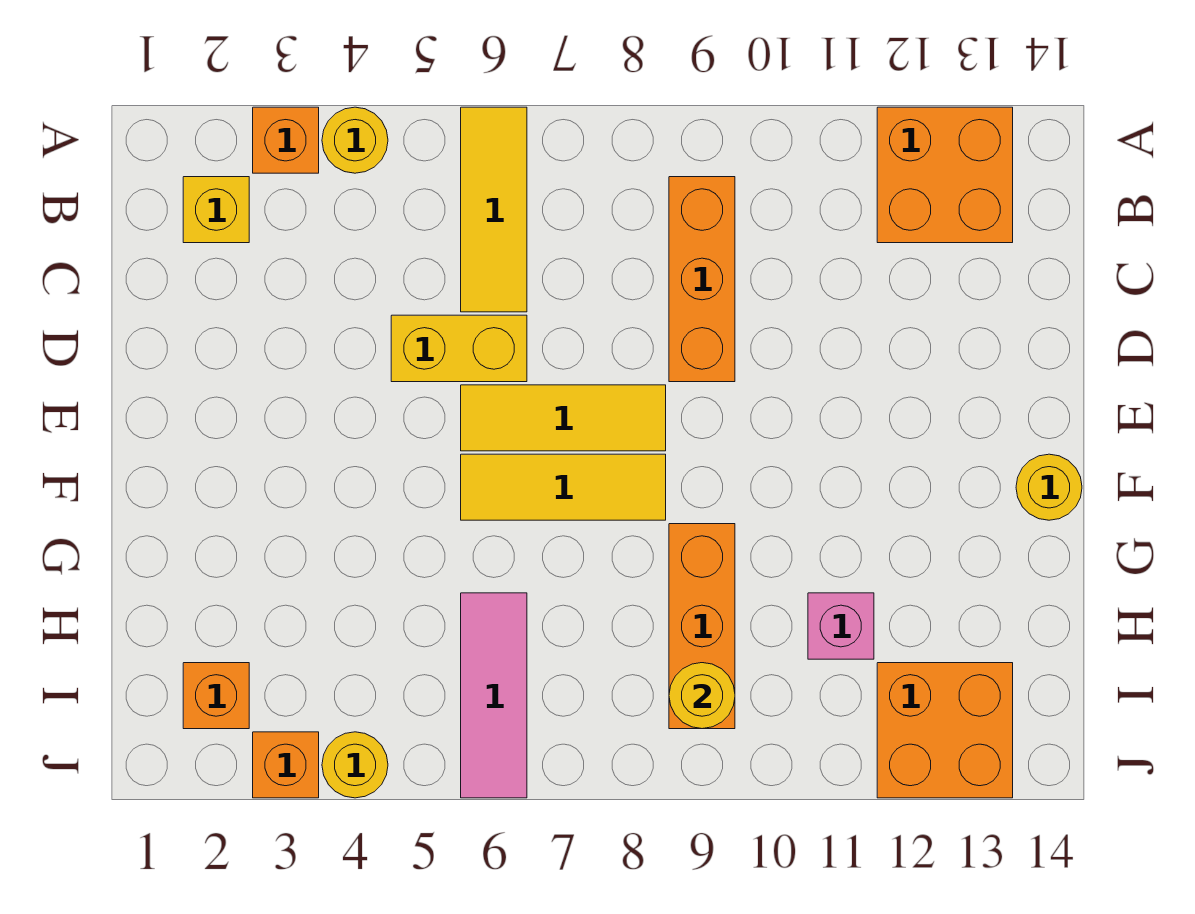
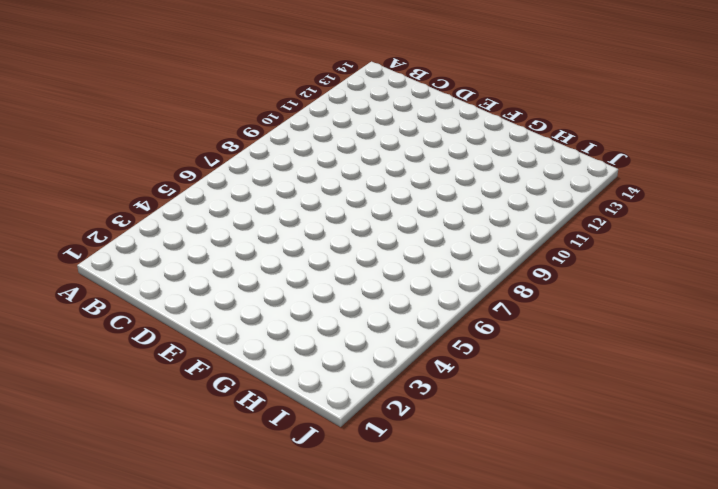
none -> orange brick A3 level 1
none -> yellow round brick A4 level 1
none -> yellow tile A6:C6 level 1

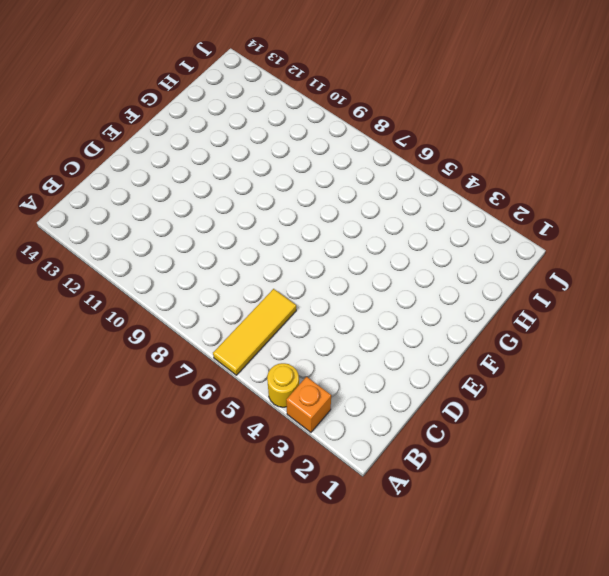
none -> orange brick A12:B13 level 1
none -> yellow brick B2 level 1
none -> orange brick B9:D9 level 1

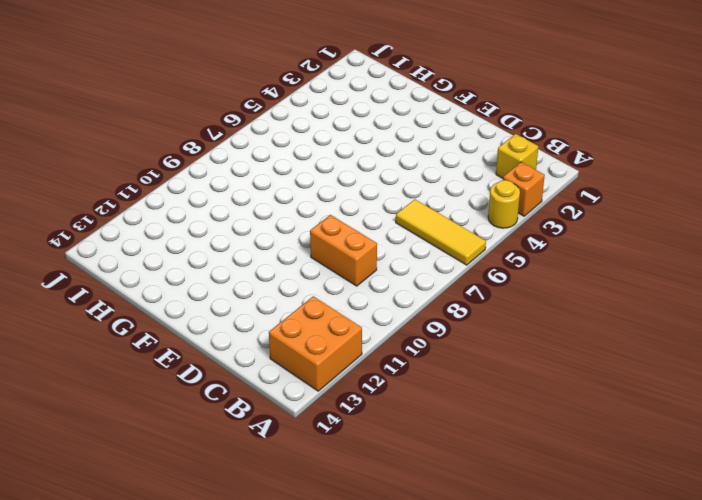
orange brick C9:D9 level 1 -> orange brick B9:D9 level 1
none -> yellow brick D5:D6 level 1
none -> yellow tile E6:E8 level 1
none -> yellow tile F6:F8 level 1

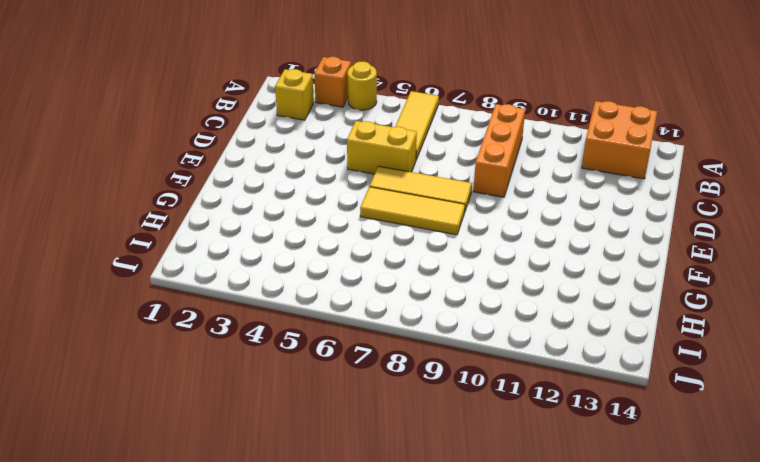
none -> yellow round brick F14 level 1
none -> orange brick G9:I9 level 1
none -> pink tile H6:J6 level 1

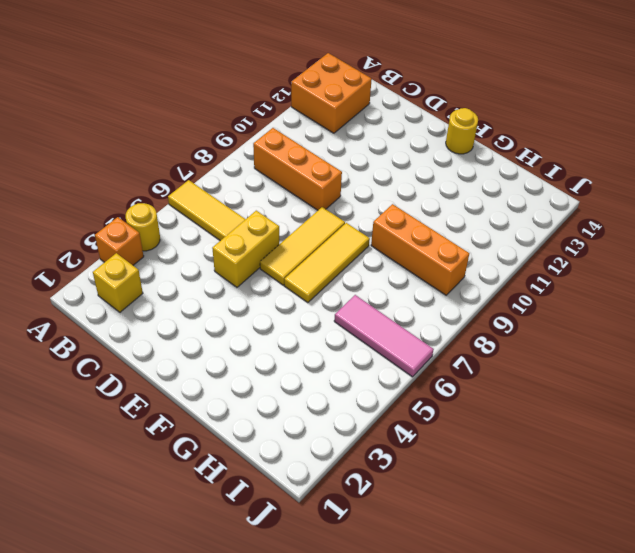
none -> pink brick H11 level 1
none -> orange brick I2 level 1
none -> orange brick I12:J13 level 1

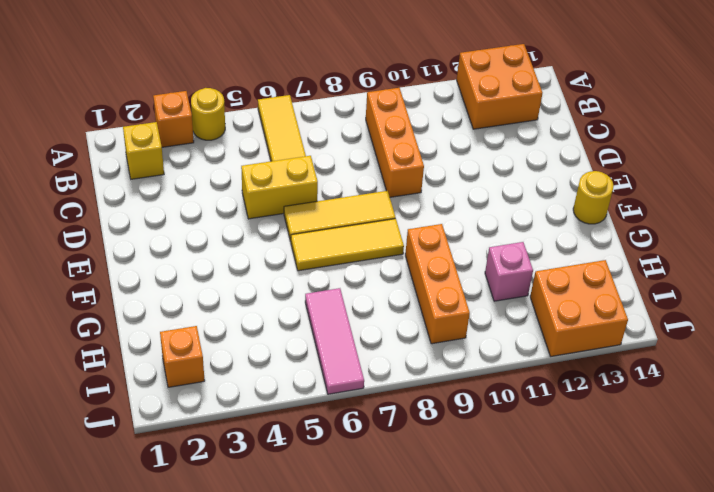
none -> orange brick J3 level 1
none -> yellow round brick J4 level 1
none -> yellow round brick I9 level 2

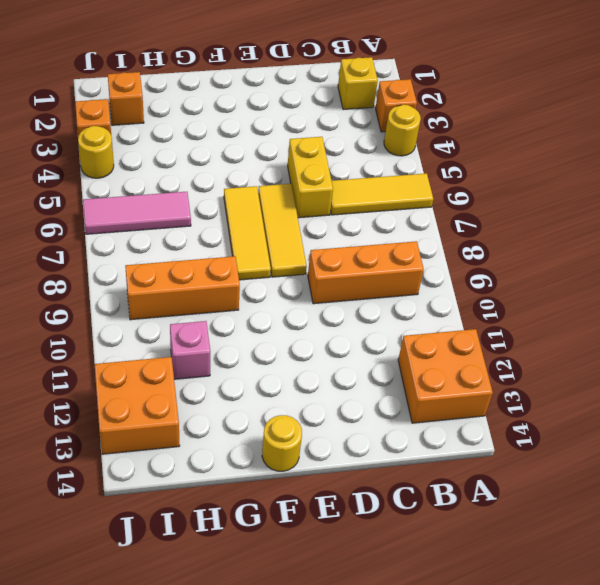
none -> yellow round brick I9 level 2

